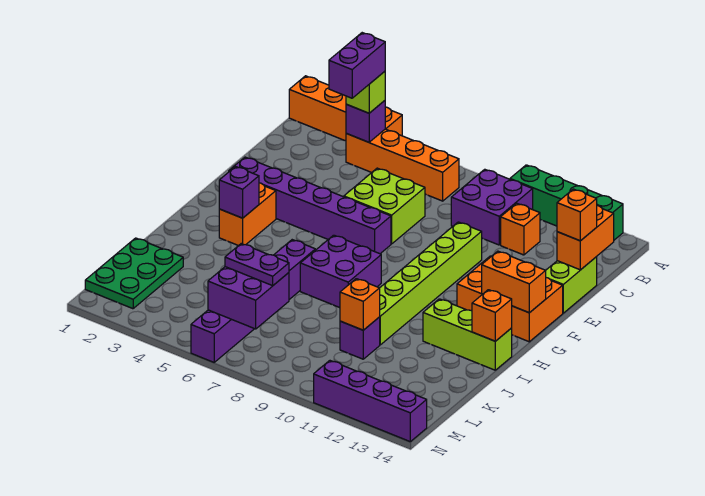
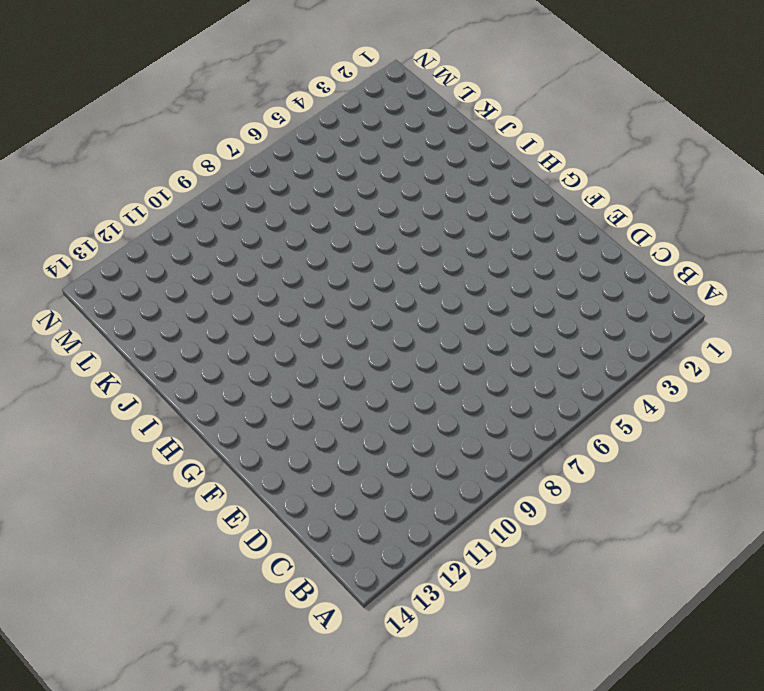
none -> orange brick A1:A4 level 1
none -> green brick A10:A13 level 1
none -> orange brick B4:B7 level 1

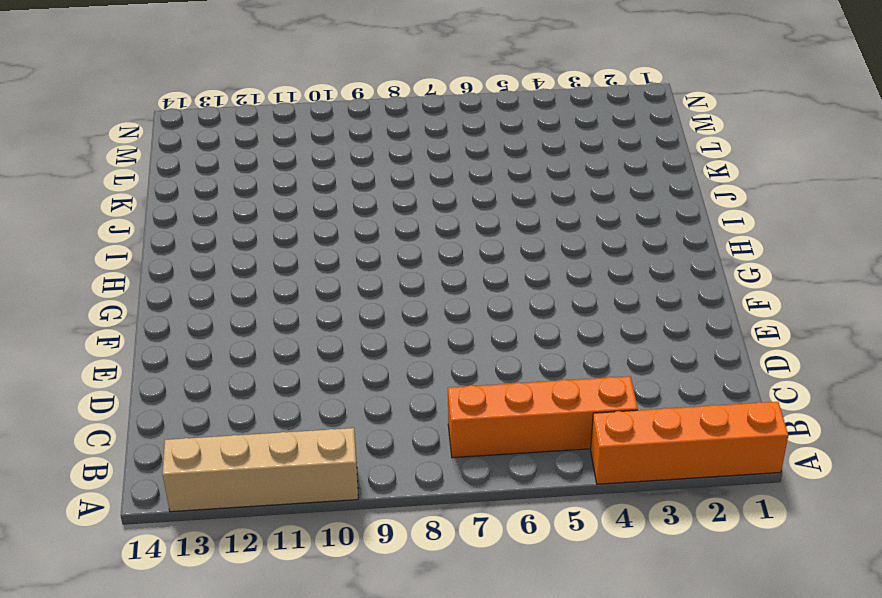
tan brick A10:A13 level 1 -> green brick A10:A13 level 1
none -> purple brick B9:C10 level 1
none -> orange brick C11 level 1
none -> lime brick D6:E7 level 1

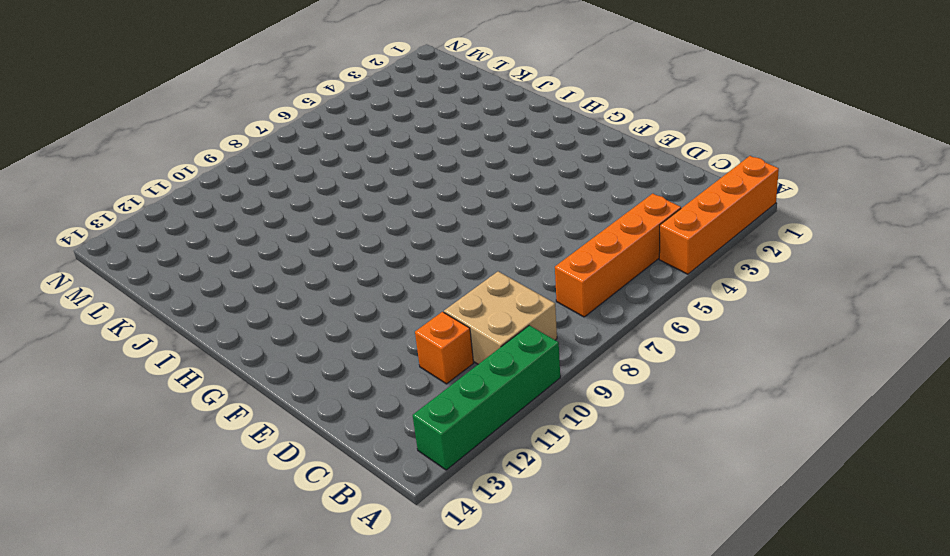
tan brick B9:C10 level 1 -> purple brick B9:C10 level 1
none -> lime brick D6:E7 level 1
none -> lime brick D14:E14 level 1
none -> lime brick E10:J10 level 1

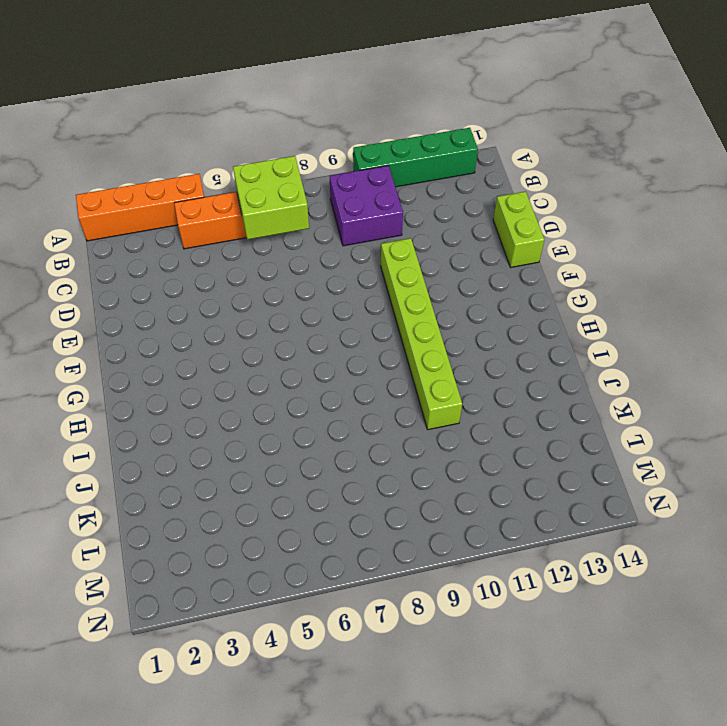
lime brick B6:C7 level 2 -> lime brick D6:E7 level 1
none -> orange brick C11 level 1
none -> purple brick F2:F7 level 1
none -> orange brick F12:G14 level 1

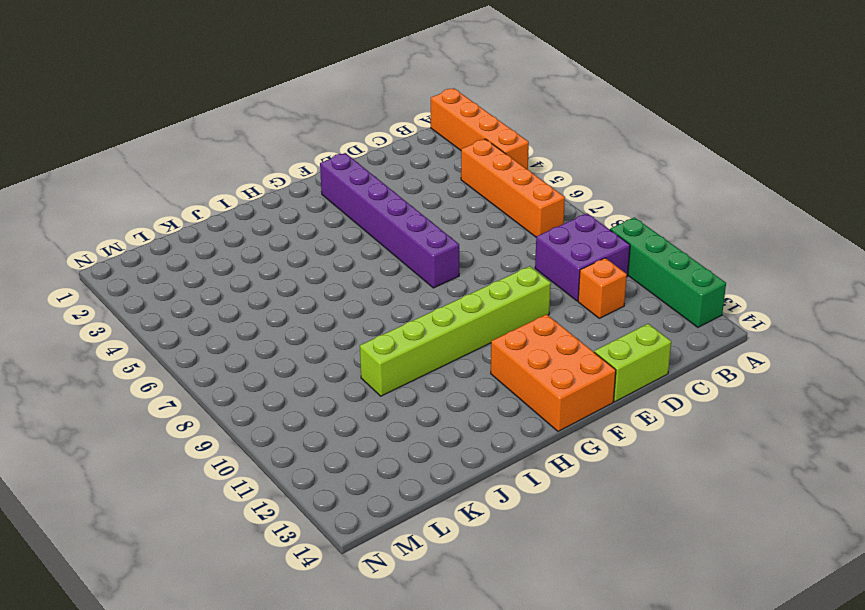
none -> lime brick D6:E7 level 1
none -> orange brick G3:H3 level 1
none -> purple brick H7:I8 level 1

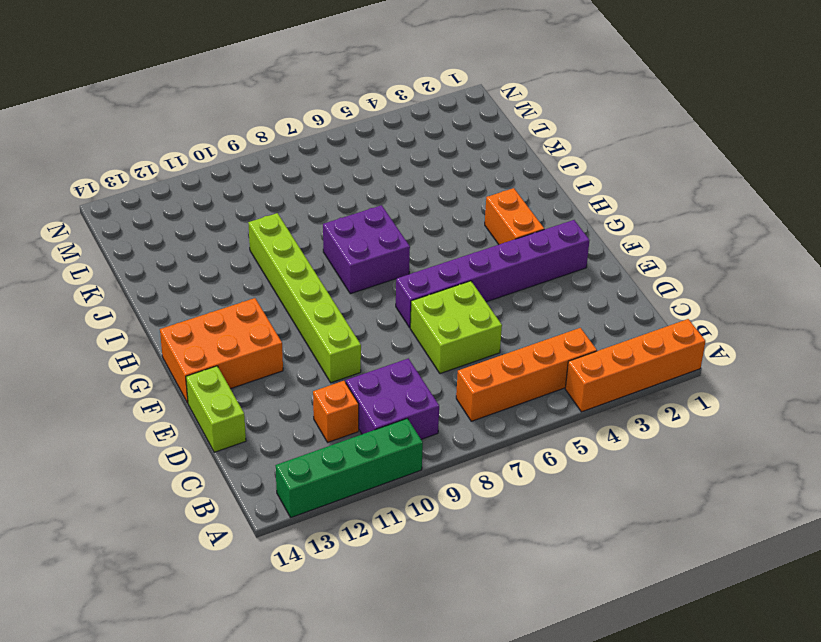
none -> purple brick I6:N6 level 1
none -> lime brick I12:I14 level 1
none -> green plate K1:M2 level 1

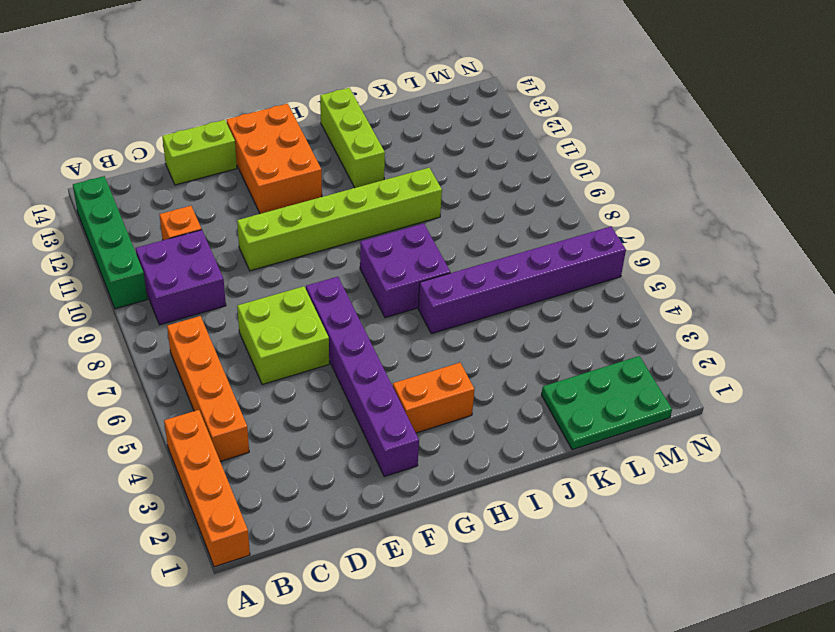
none -> purple brick K10 level 1
none -> purple brick N11:N14 level 1
none -> purple brick B4 level 2

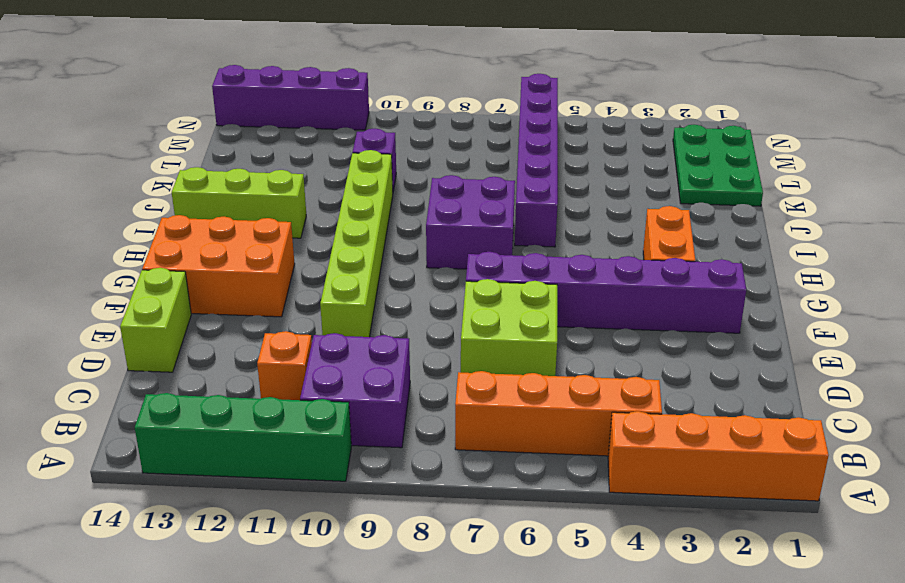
none -> purple brick B4 level 2
none -> orange brick C14:D14 level 2
none -> orange brick G13:G14 level 2

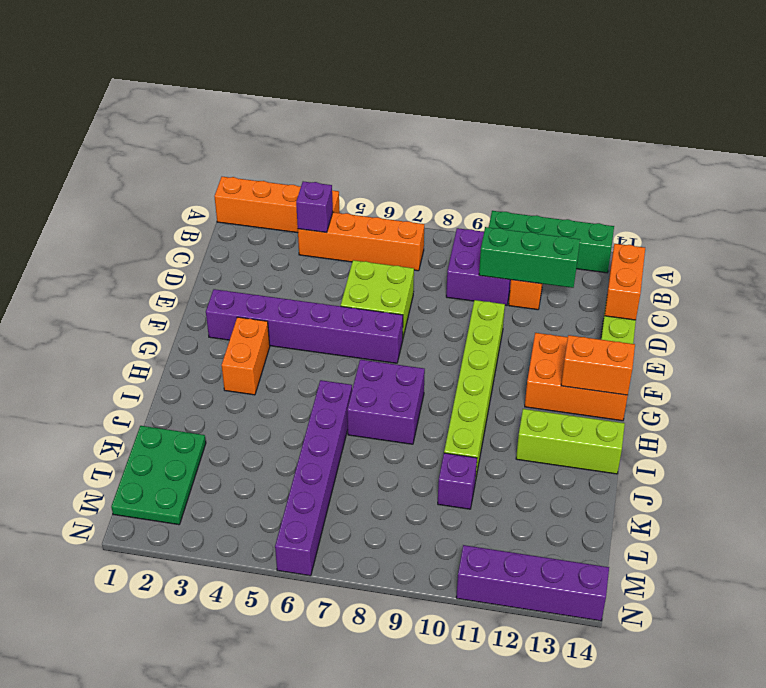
green brick C10:C12 level 2 -> none
none -> purple brick H3 level 2
none -> orange brick I14 level 2
none -> orange brick K10 level 2

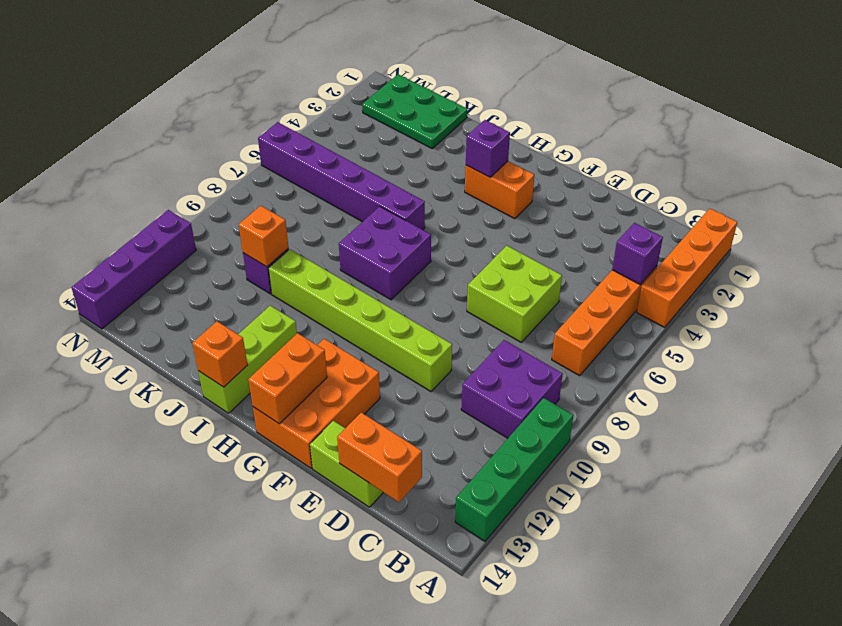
none -> orange brick C11 level 1
none -> purple brick F2:F7 level 1
none -> purple brick L6:M7 level 2

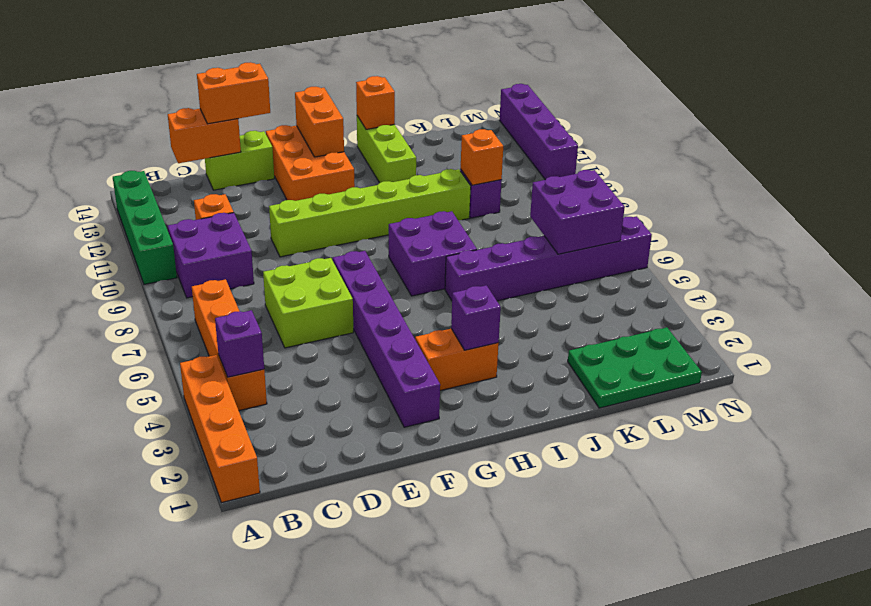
orange brick D14:E14 level 3 -> orange brick D14 level 3
none -> lime brick B4 level 3
none -> purple plate L6:L7 level 3
none -> purple brick B4:C4 level 4

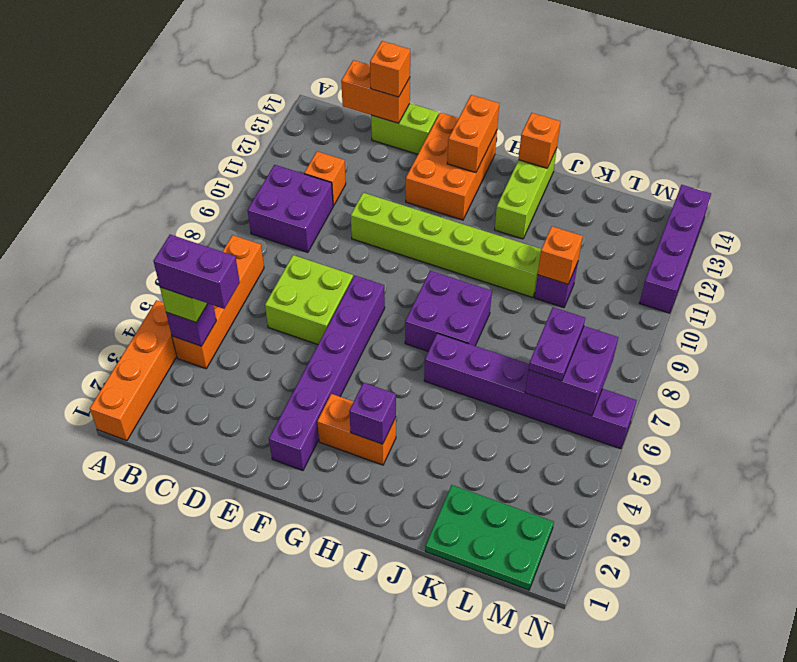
none -> green brick A10:A13 level 1

